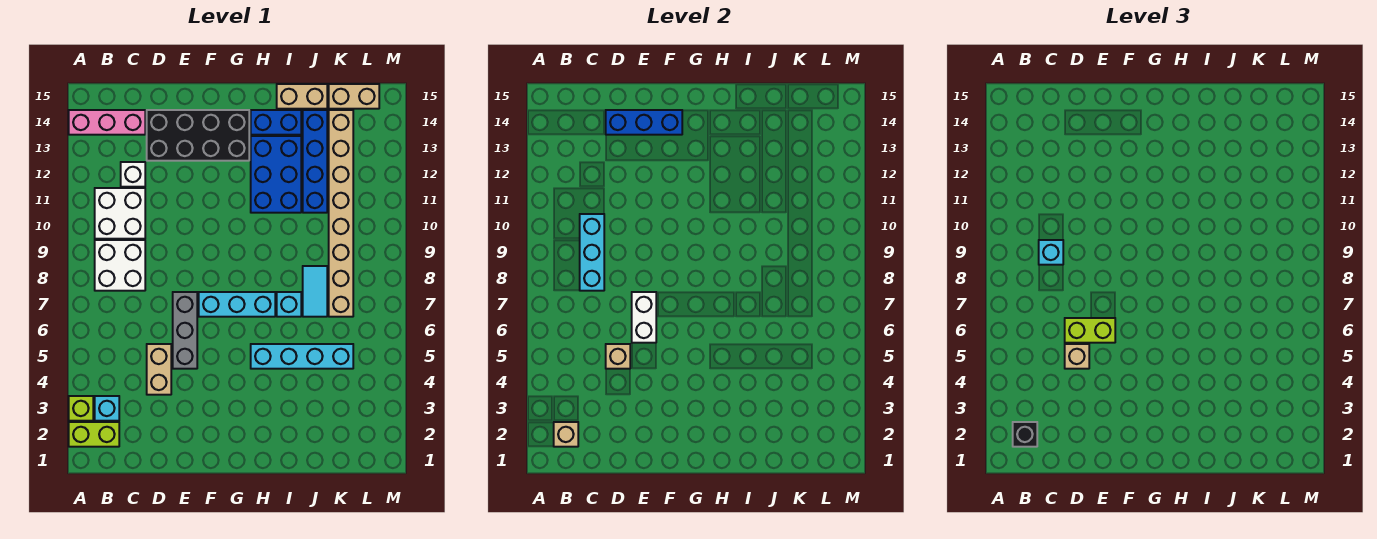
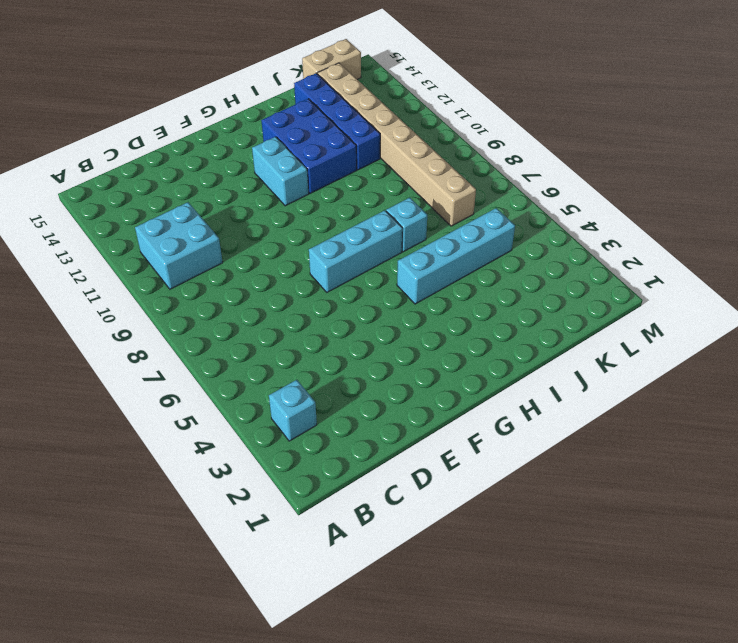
cyan brick B10:C11 level 1 -> white brick B10:C11 level 1
cyan brick G11:G12 level 1 -> none
none -> lime brick A2:B2 level 1
none -> lime brick A3 level 1
none -> pink brick A14:C14 level 1

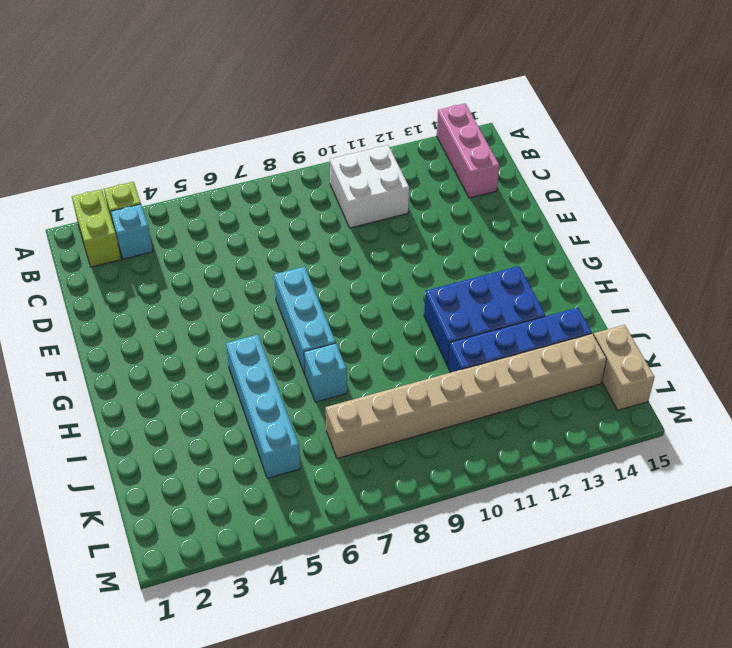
none -> white brick B8:C9 level 1
none -> white brick C12 level 1
none -> tan brick D4:D5 level 1

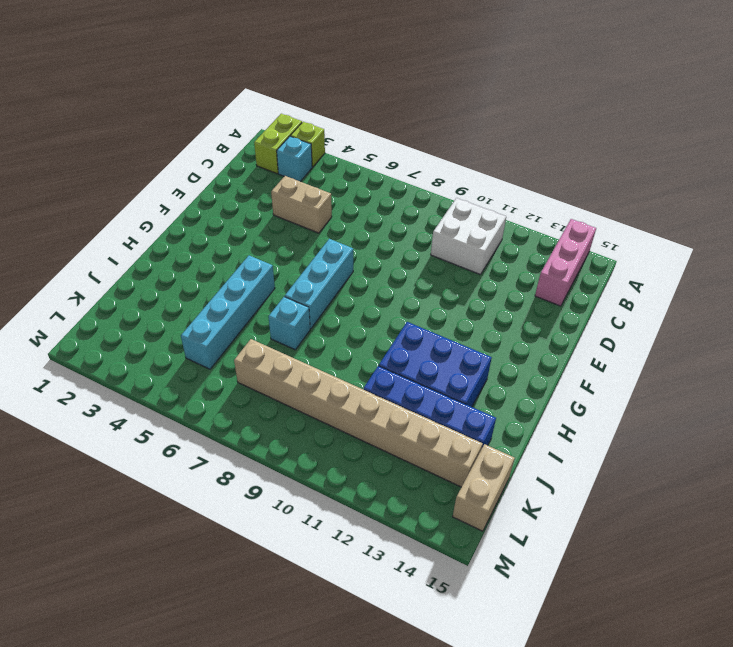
none -> white brick B8:C9 level 1
none -> white brick C12 level 1
none -> black brick D13:G14 level 1

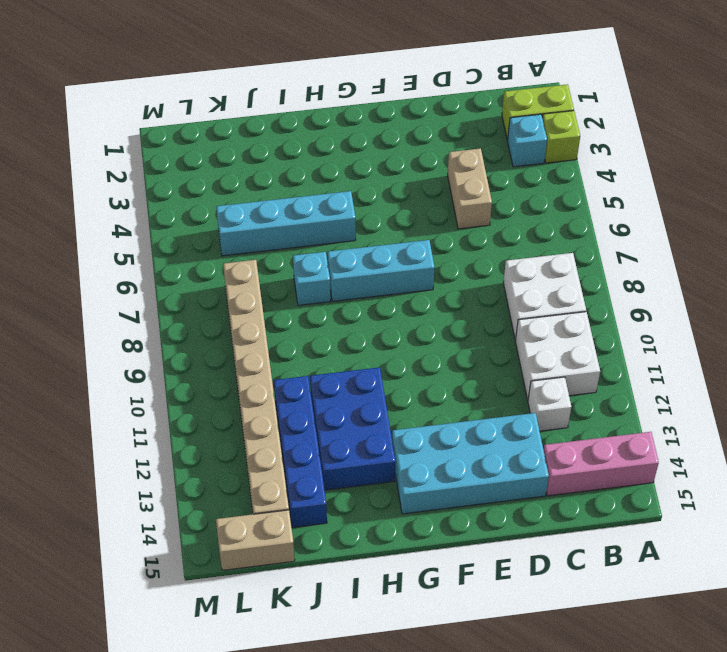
cyan brick D13:G14 level 1 -> black brick D13:G14 level 1
none -> grey brick E5:E7 level 1
none -> blue brick H14:I14 level 1
none -> tan brick I15:J15 level 1

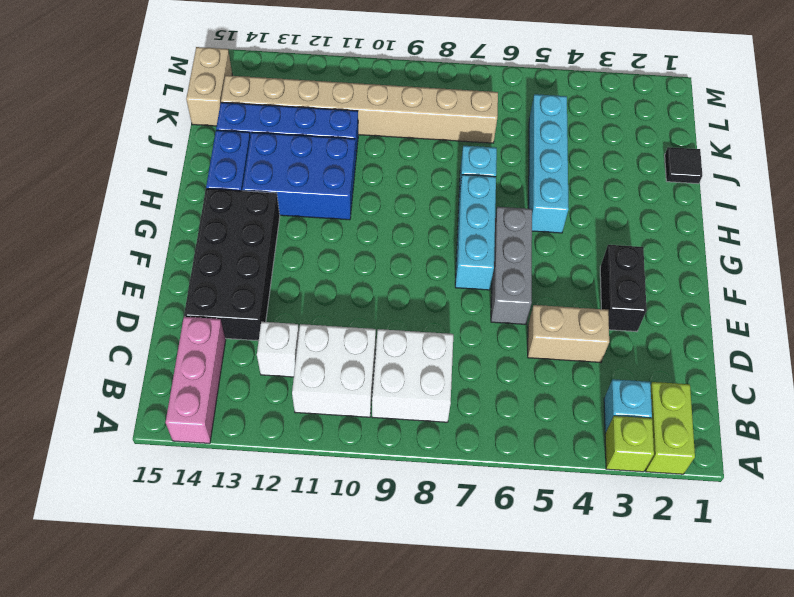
black brick E3:F3 level 1 -> none
grey brick E6:G6 level 1 -> grey brick E5:E7 level 1
black tile J1 level 1 -> none
none -> tan brick I15:J15 level 1
none -> cyan tile J7:J8 level 1
none -> tan brick B2 level 2

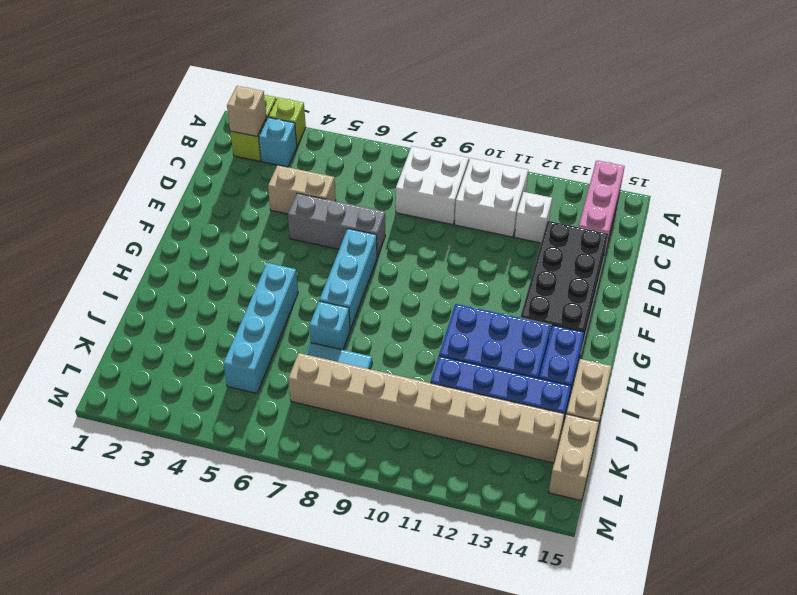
none -> cyan brick C8:C10 level 2
none -> tan brick D5 level 2
none -> blue brick D14:F14 level 2

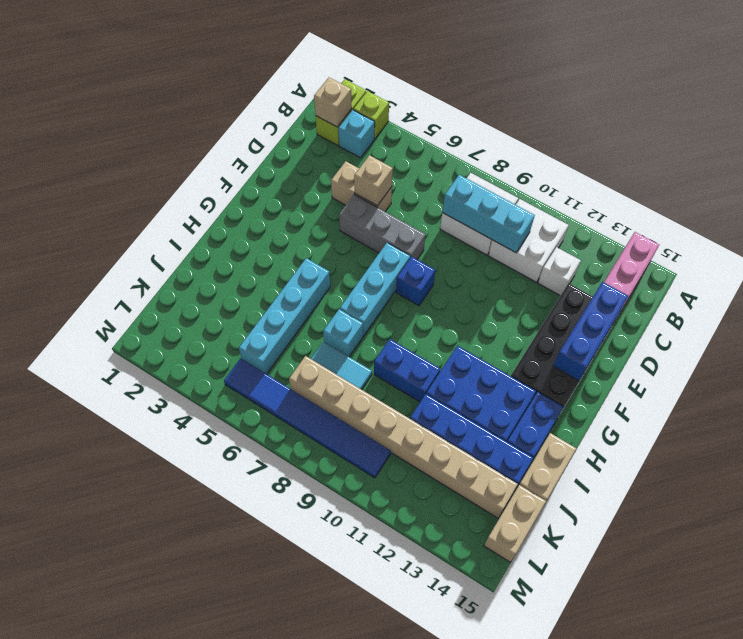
blue brick F8 level 1 -> none
blue brick I9:I10 level 1 -> none
blue tile L5:L10 level 1 -> none
none -> white brick E6:E7 level 2
none -> black brick B2 level 3
none -> cyan brick C9 level 3

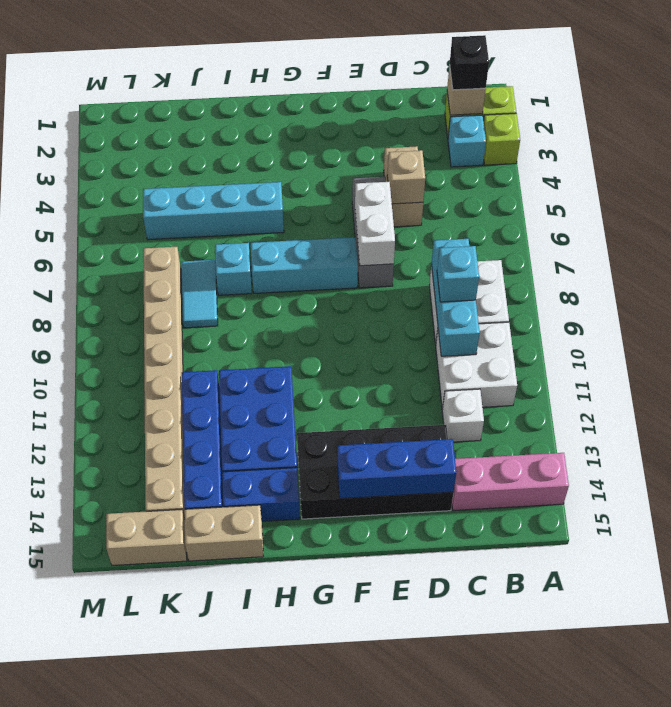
none -> tan brick D5 level 3
none -> lime brick D6:E6 level 3

